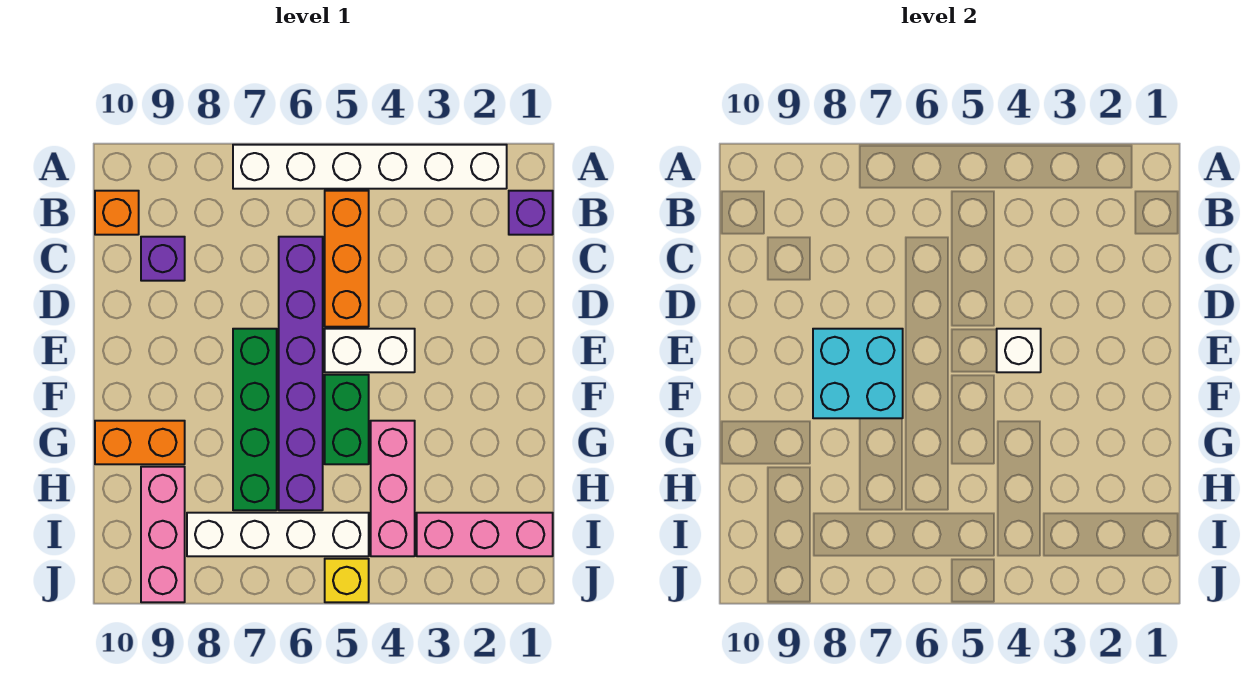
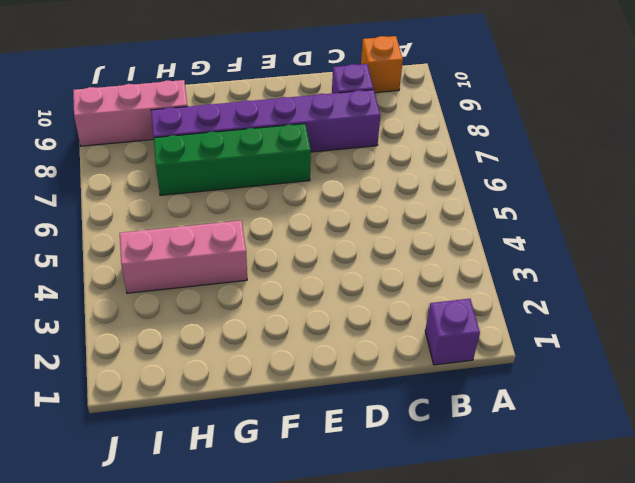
purple brick C8:H8 level 1 -> purple brick C6:H6 level 1
none -> white brick A2:A7 level 1
none -> orange brick B5:D5 level 1
none -> white brick E4:E5 level 1

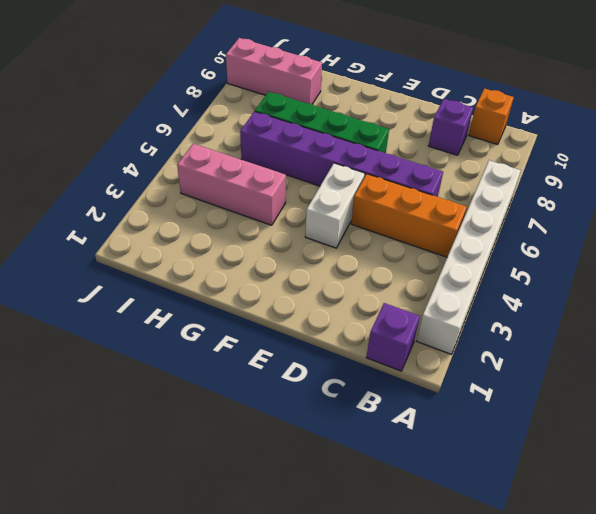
none -> green brick F5:G5 level 1
none -> orange brick G9:G10 level 1
none -> pink brick I1:I3 level 1

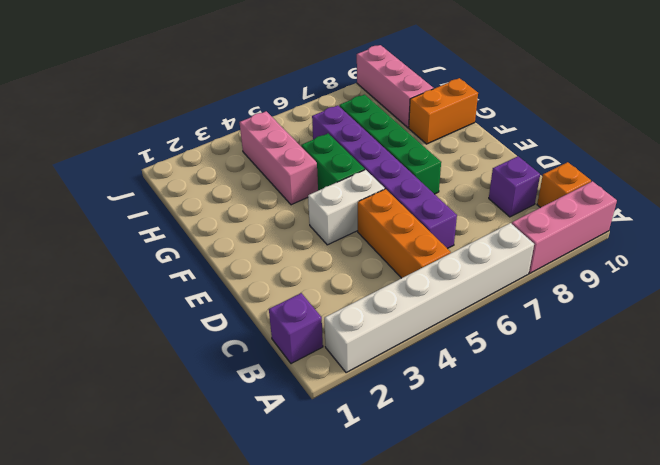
pink brick A8:A10 level 1 -> pink brick I1:I3 level 1
none -> white brick I5:I8 level 1
none -> yellow brick J5 level 1
none -> white brick E4 level 2

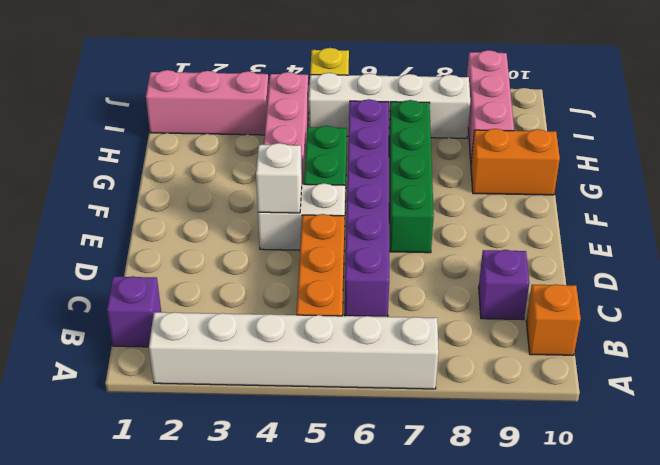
none -> cyan brick E7:F8 level 2

